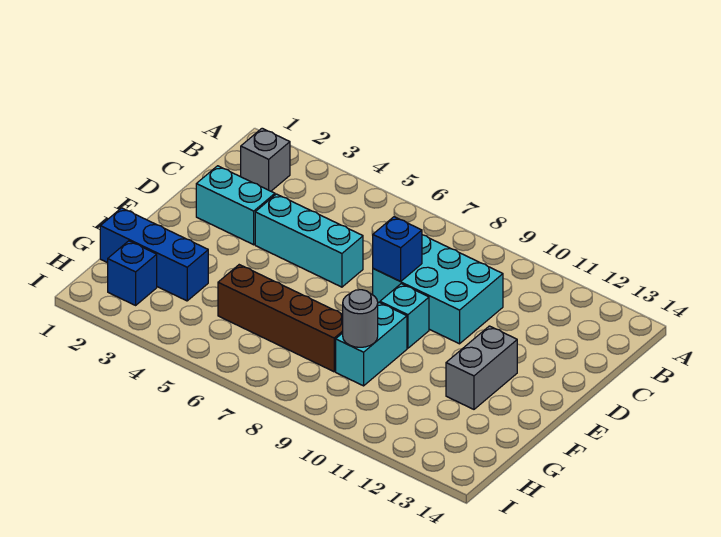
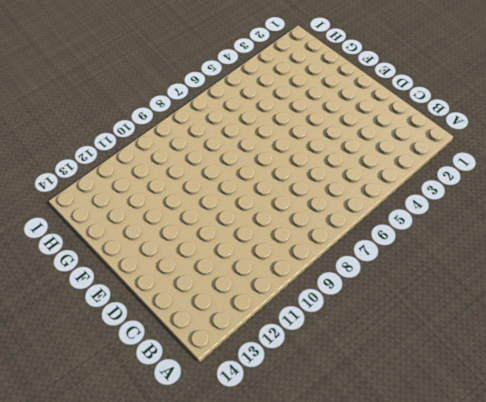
none -> grey brick B2 level 1
none -> cyan brick C8:D10 level 1
none -> cyan brick D2:D3 level 1

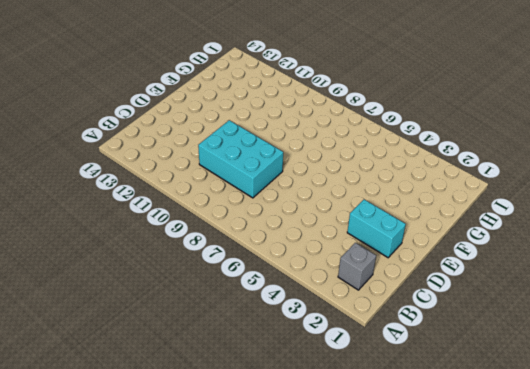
none -> cyan brick D4:D6 level 1
none -> cyan brick E9 level 1
none -> grey brick E12:F12 level 1

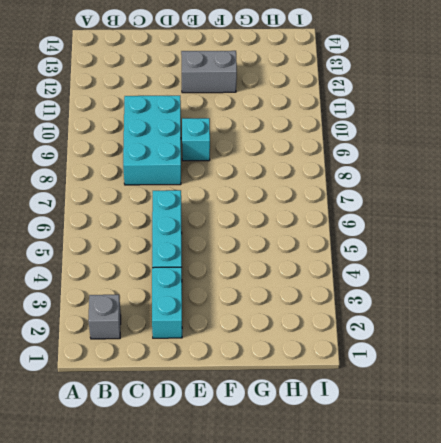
none -> cyan brick F9:G9 level 1
none -> blue brick G1:G3 level 1
none -> brown brick G5:G8 level 1

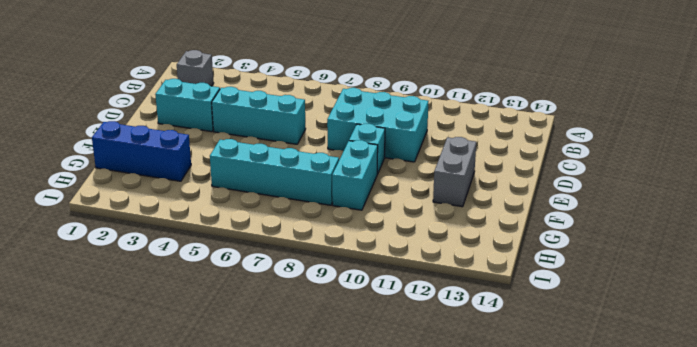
cyan brick G5:G8 level 1 -> brown brick G5:G8 level 1
none -> blue brick H2 level 1
none -> blue brick D8 level 2
none -> grey round brick G9 level 2

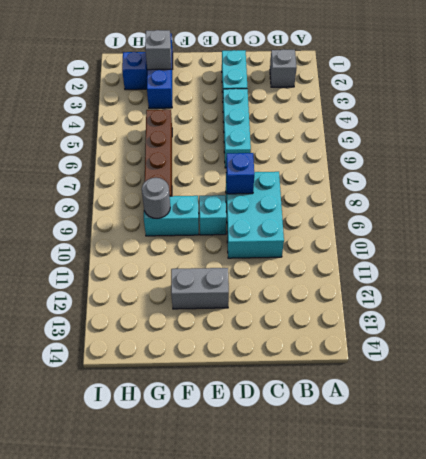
grey brick G2 level 2 -> none

